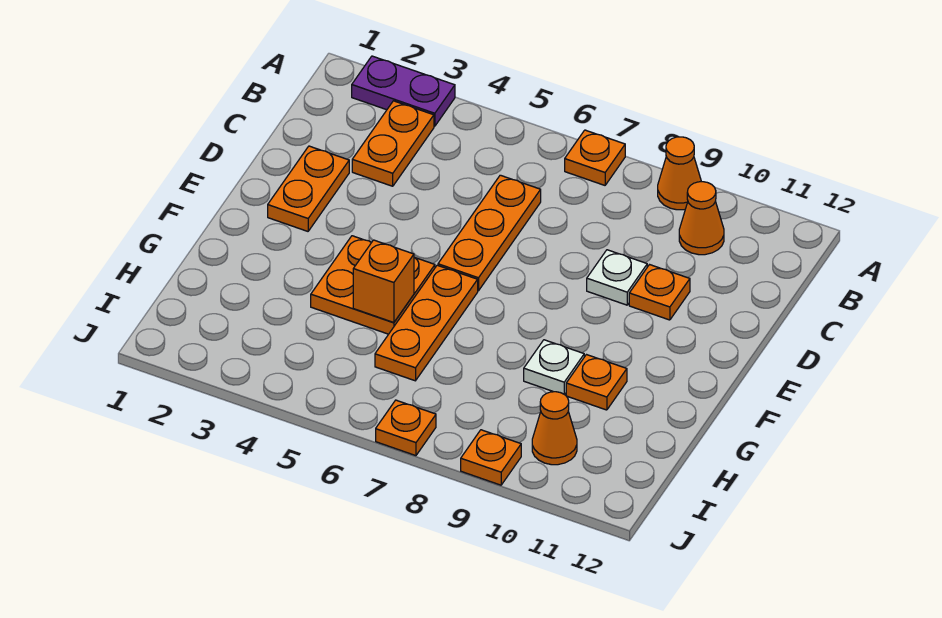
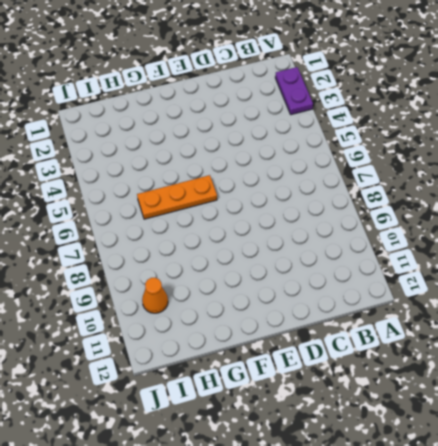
none -> orange plate A7 level 1
none -> orange cone A9 level 1
none -> orange plate B3:C3 level 1

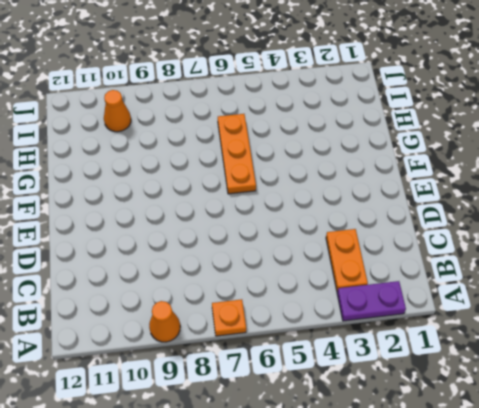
none -> orange cone B10 level 1
none -> orange plate C6:E6 level 1
none -> orange plate D2:E2 level 1

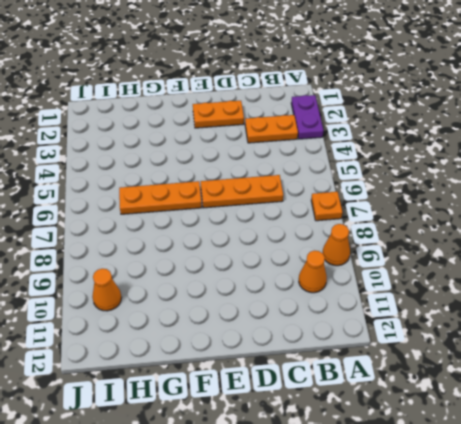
none -> white plate D9 level 1
none -> orange plate D10 level 1
none -> orange plate F4:G5 level 1

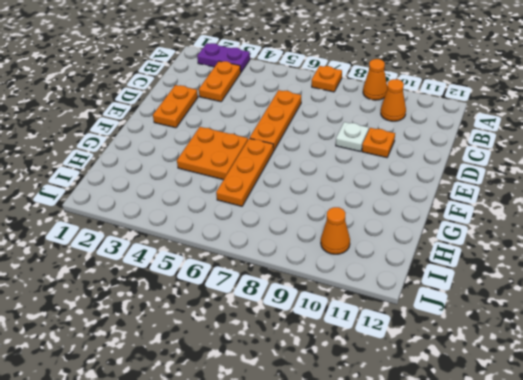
none -> white plate G9 level 1
none -> orange plate G10 level 1
none -> orange plate J7 level 1

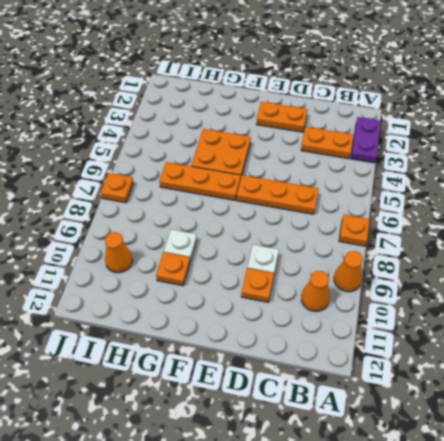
none -> orange plate J9 level 1
none -> orange brick G5 level 2

